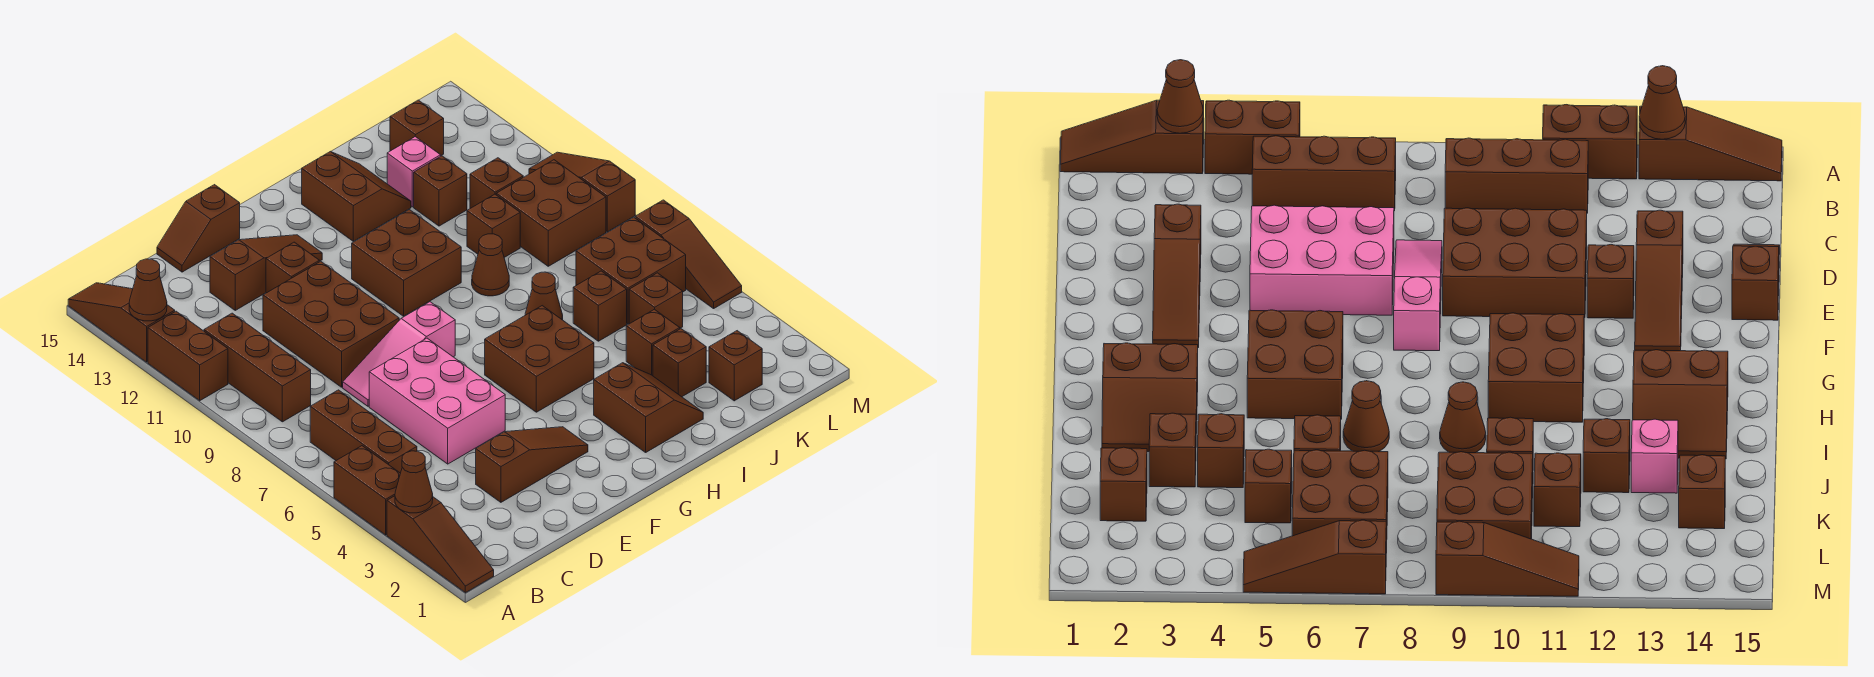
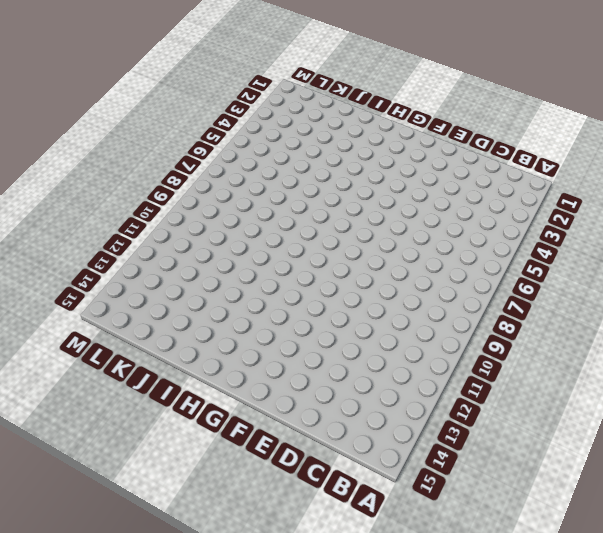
none -> brown slope A1:A3 level 1 top 3
none -> brown brick A4:A5 level 1
none -> brown brick A11:A12 level 1
none -> brown slope A13:A15 level 1 top 13

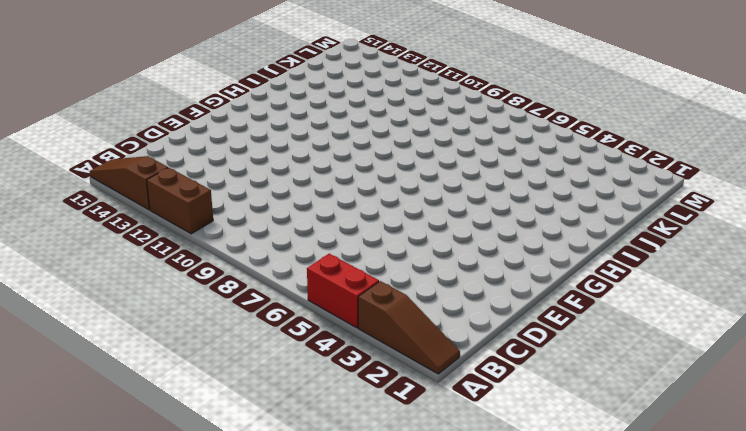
red brick A4:A5 level 1 -> brown brick A4:A5 level 1
none -> brown brick B5:B7 level 1
none -> brown brick B9:B11 level 1
none -> brown slope D3:F3 level 1 top D
none -> pink brick D5:E7 level 1

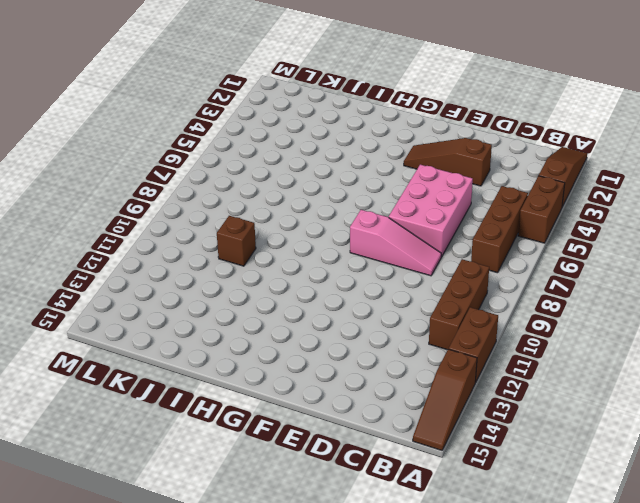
none -> brown brick D9:E11 level 1
none -> brown slope D13:F13 level 1 top D
none -> brown slope D15:E15 level 1 top E
none -> brown brick E12 level 1

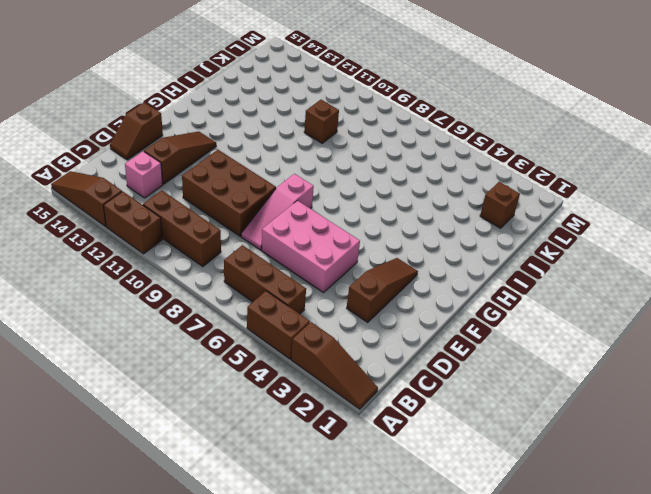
pink brick C13 level 1 -> pink brick J13 level 1
none -> brown brick E12 level 1
none -> brown brick G5:H6 level 1
none -> brown brick G10:H11 level 1
none -> brown slope H2:I3 level 1 top H

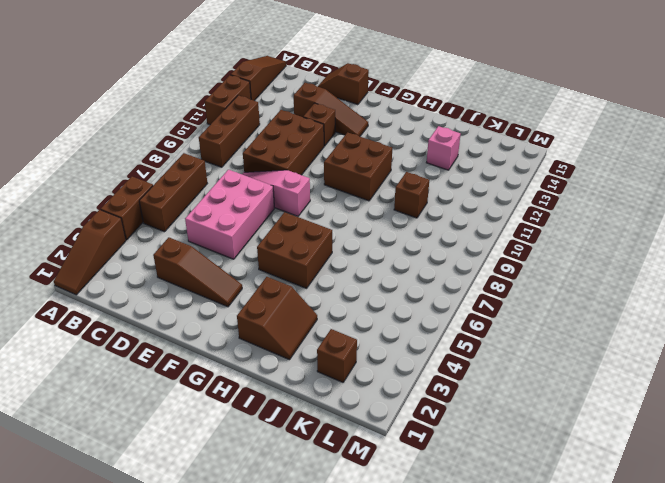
none -> brown slope H13:I14 level 1 top H
none -> brown cone I7 level 1
none -> brown cone I9 level 1
none -> brown brick J3 level 1

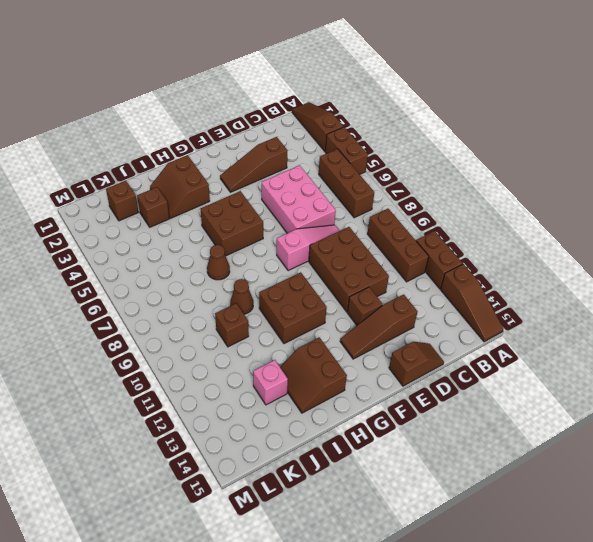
none -> brown brick J4 level 1
none -> brown brick J6 level 1
none -> brown brick J12 level 1
none -> brown brick K5 level 1

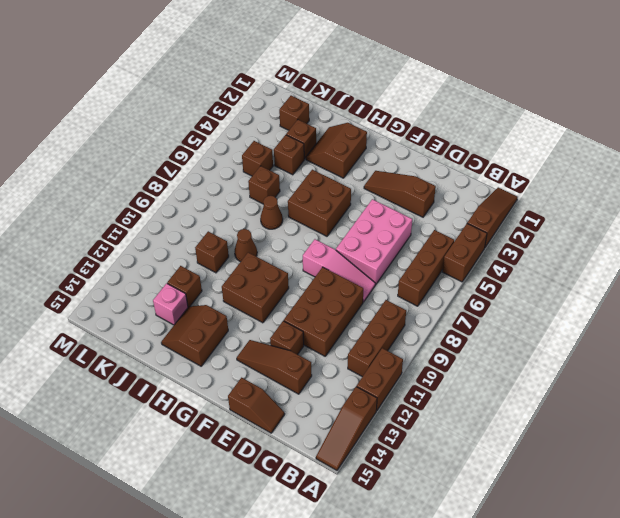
none -> brown brick K6:L7 level 1
none -> brown brick K9:L10 level 1
none -> brown brick K11 level 1
none -> brown brick K14 level 1

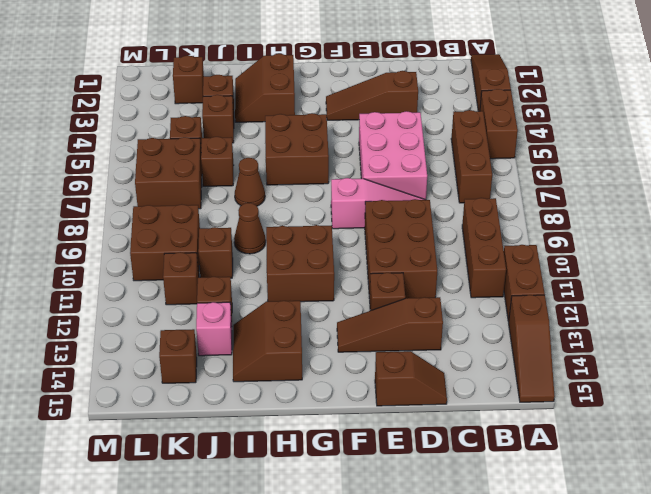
none -> brown slope M5:M7 level 1 top 7
none -> brown slope M9:M11 level 1 top 9
none -> brown cone A3 level 2
none -> brown cone A13 level 2

